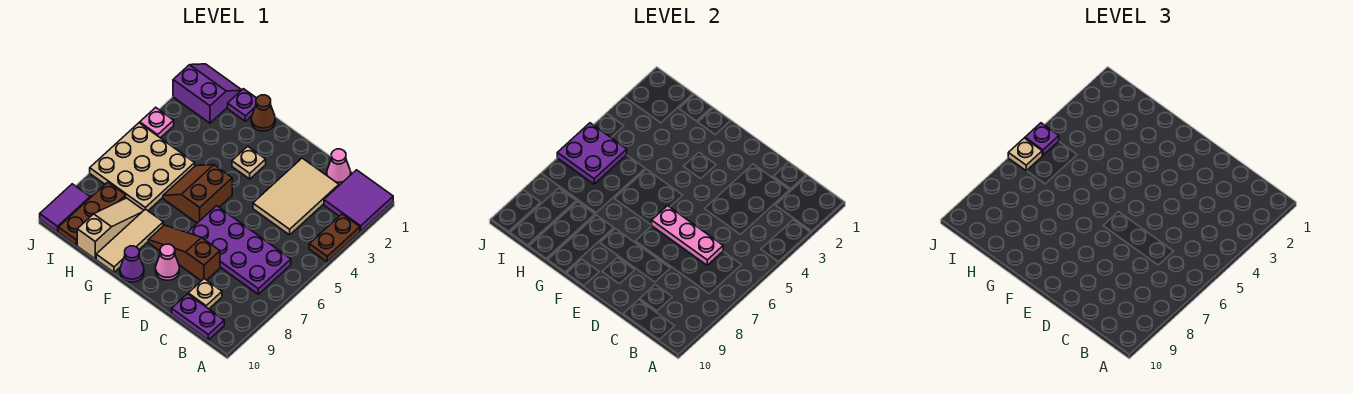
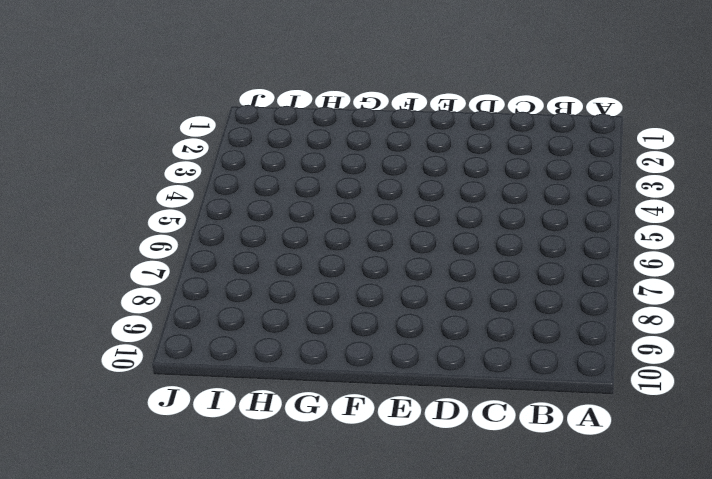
none -> purple tile A1:B2 level 1
none -> brown plate A3:A4 level 1
none -> purple plate B6:E7 level 1

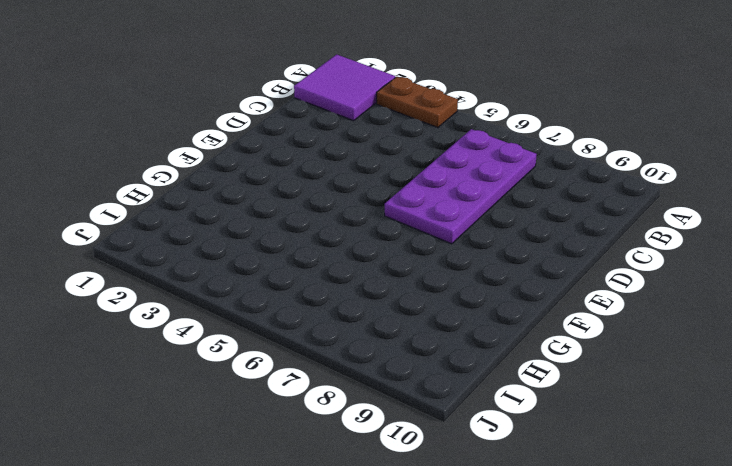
none -> purple plate B10:C10 level 1
none -> pink cone C1 level 1
none -> tan tile C2:D4 level 1

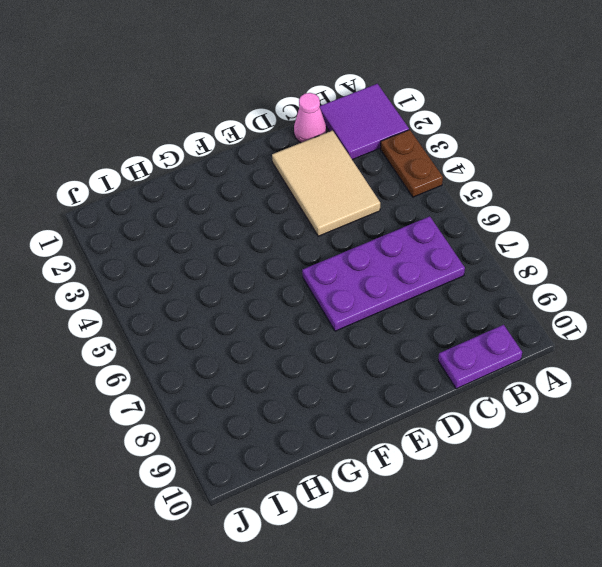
none -> tan plate C9 level 1
none -> brown slope D8:F8 level 1 top D
none -> pink cone E9 level 1

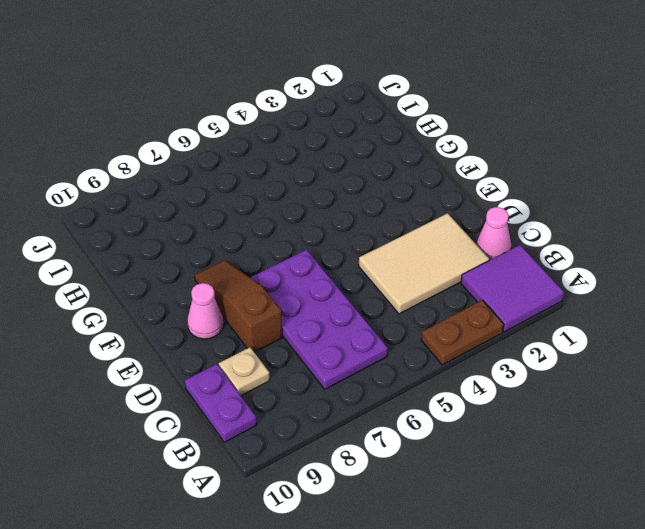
none -> tan plate F3 level 1
none -> brown slope F5:G6 level 1 top F
none -> purple cone F10 level 1

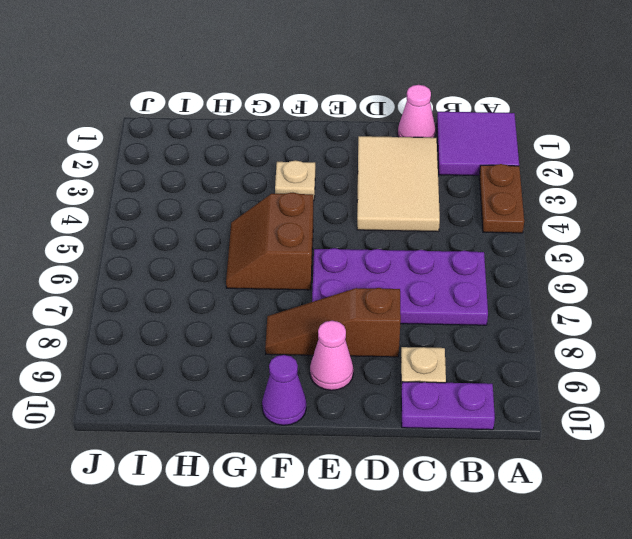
none -> brown cone G1 level 1
none -> tan tile G8:G10 level 1
none -> purple plate H1 level 1

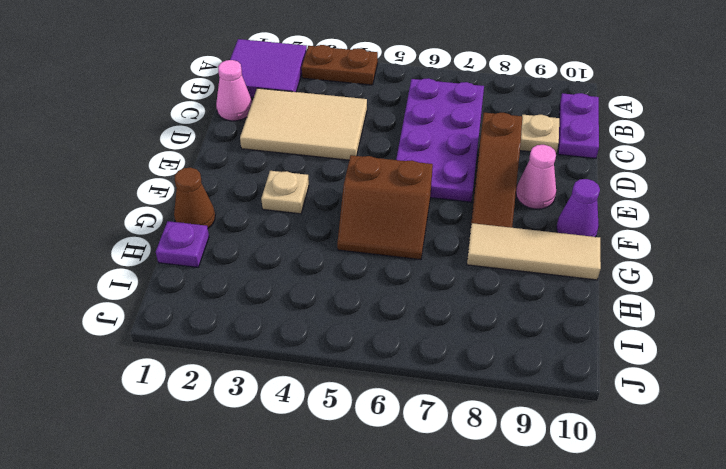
none -> tan plate H5:J7 level 1
none -> tan slope H8:H10 level 1 top 10
none -> purple slope I1:J2 level 1 top 2

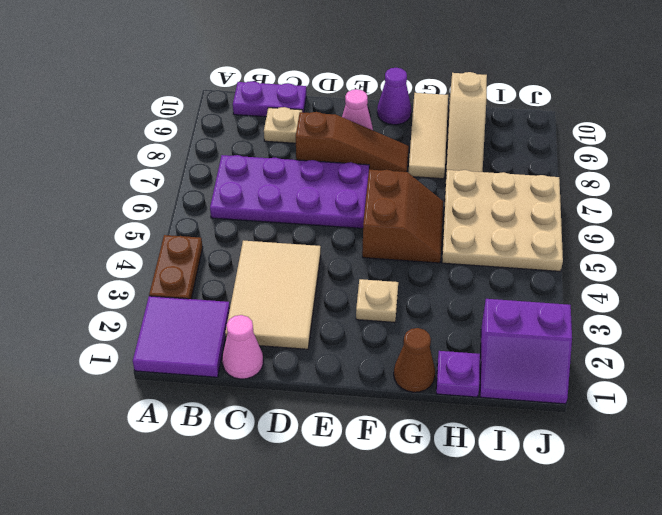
none -> brown plate I8:I10 level 1
none -> pink plate J4 level 1
none -> purple tile J9:J10 level 1

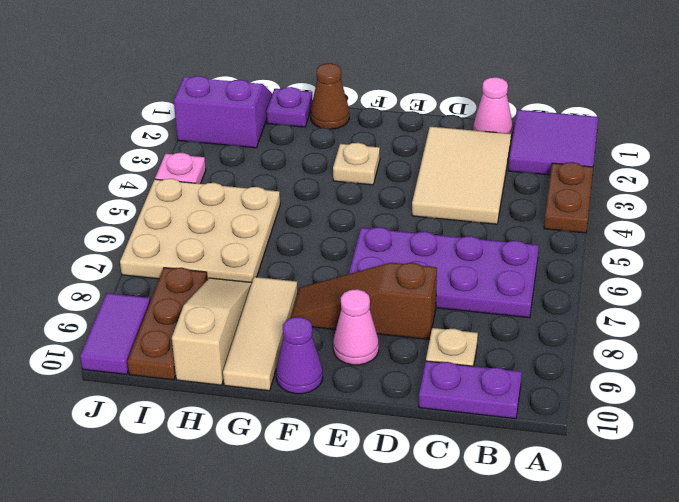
none -> brown slope F5:G6 level 1 top F
none -> pink plate C6:E6 level 2
none -> purple plate I5:J6 level 2

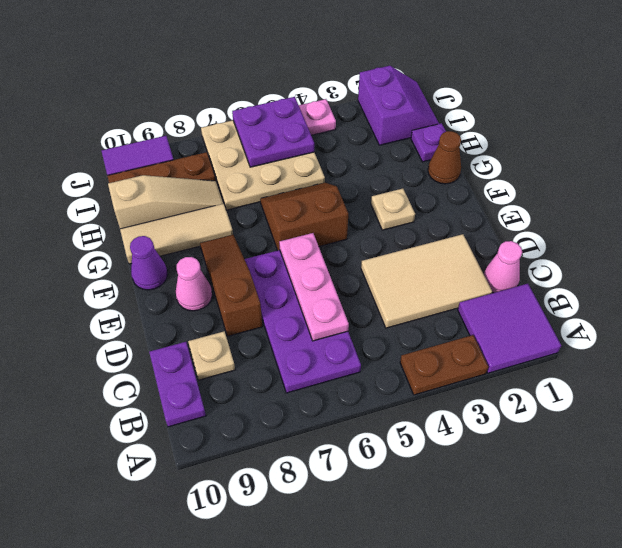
none -> purple plate J5 level 3
none -> tan plate J6 level 3

